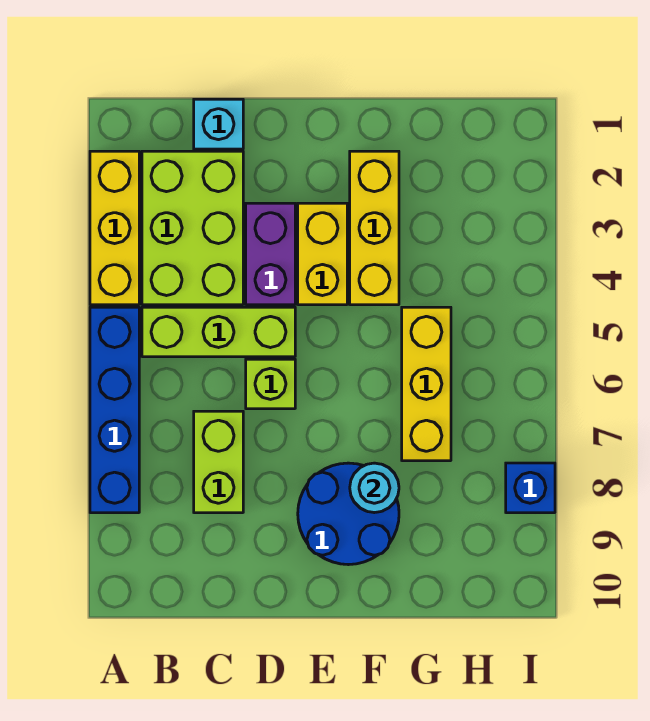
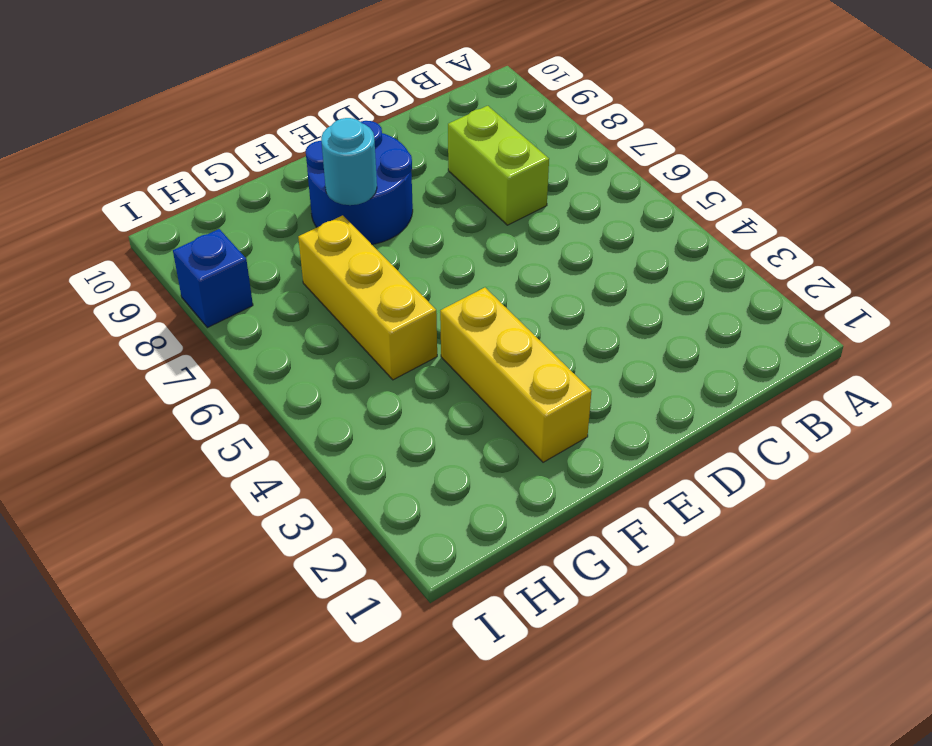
none -> yellow brick A2:A4 level 1
none -> blue brick A5:A8 level 1
none -> lime brick B2:C4 level 1

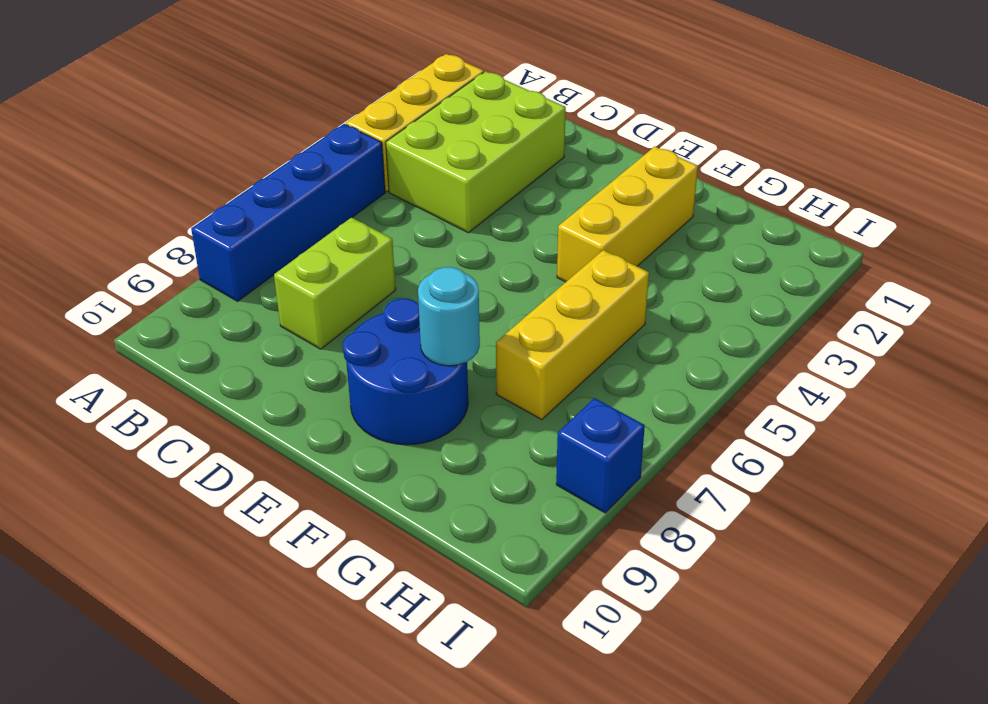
none -> lime brick B5:D5 level 1
none -> cyan brick C1 level 1
none -> purple brick D3:D4 level 1

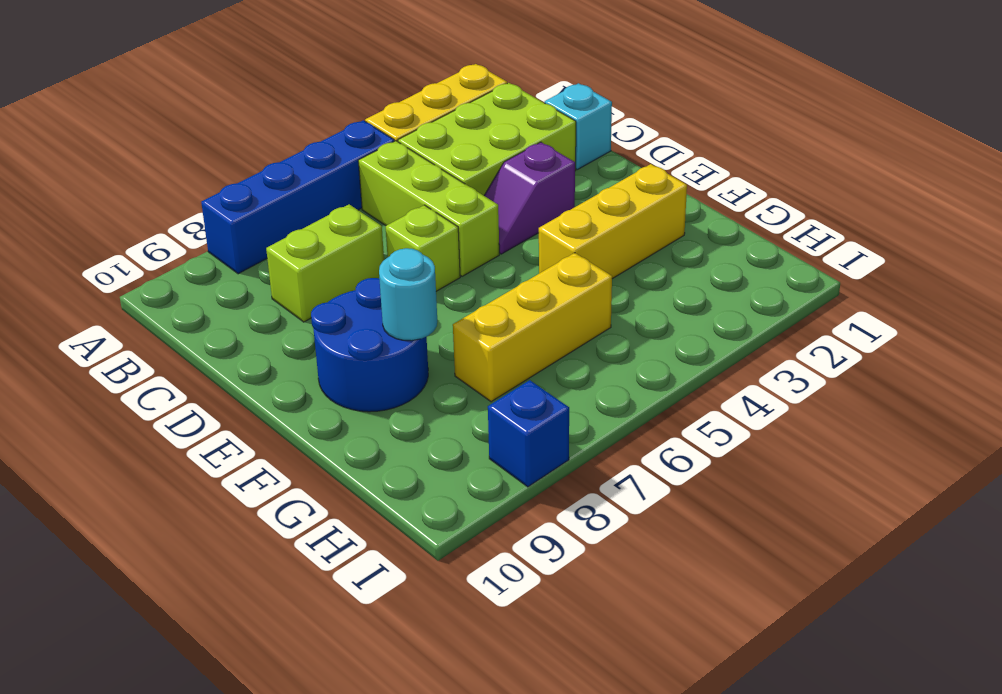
purple slope D3:D4 level 1 top 3 -> purple brick D3:D4 level 1
none -> yellow brick E3:E4 level 1

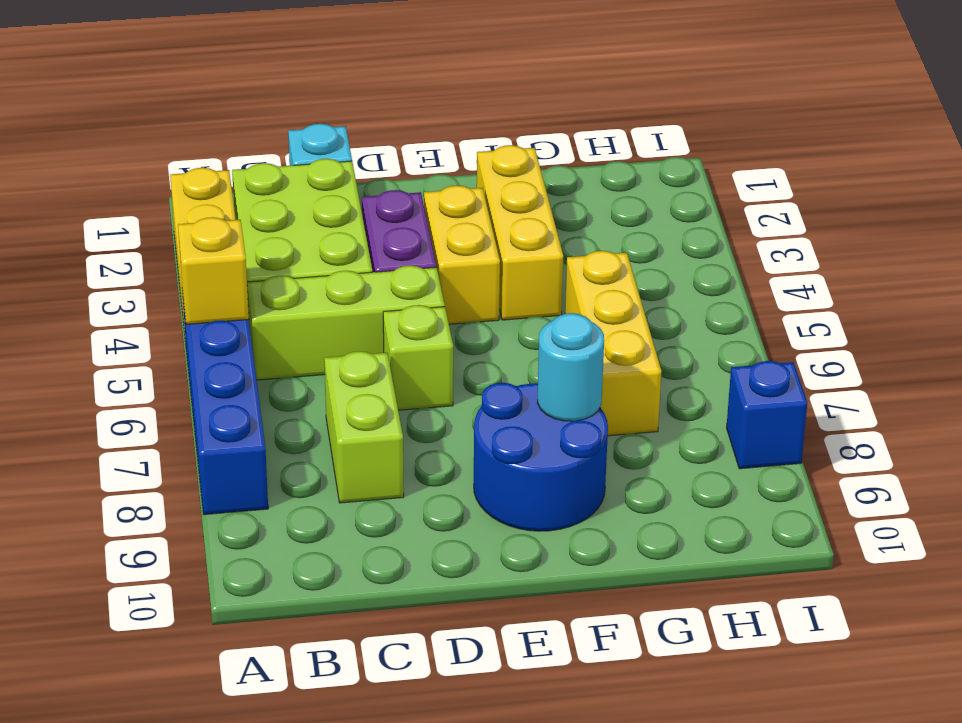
yellow brick A5 level 2 -> none

